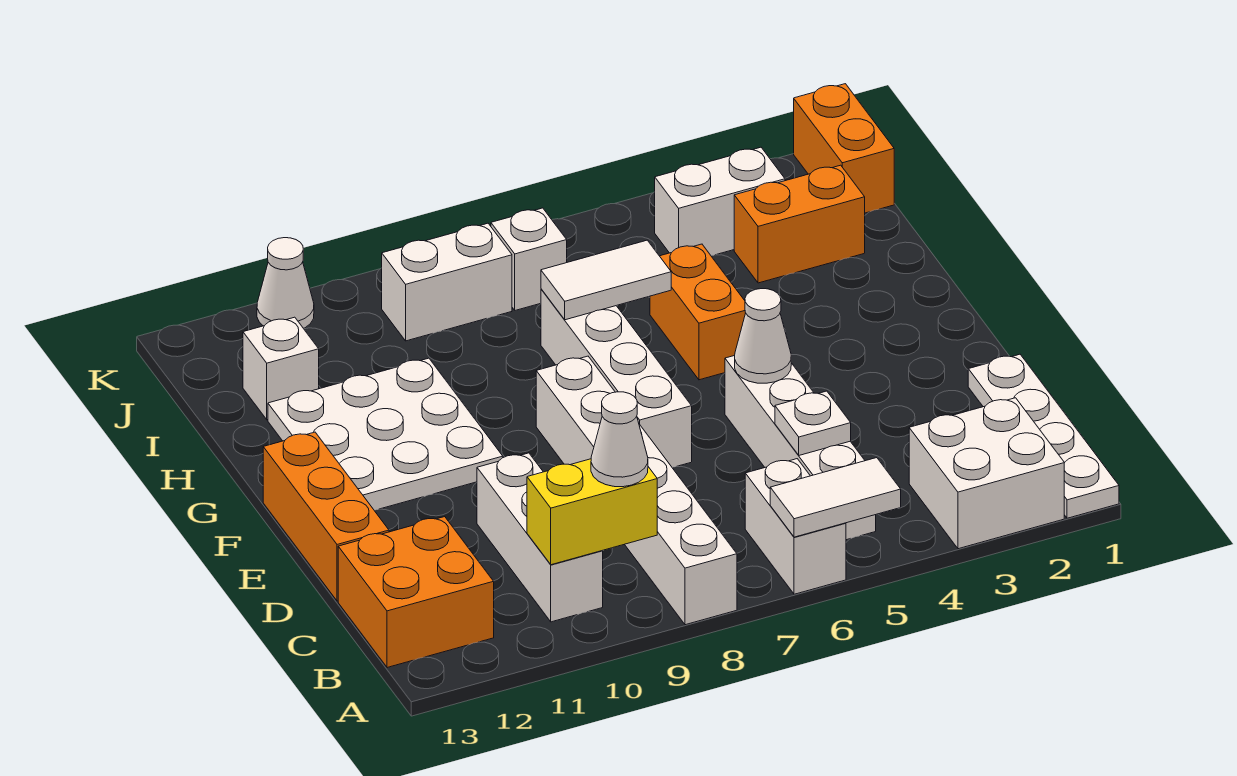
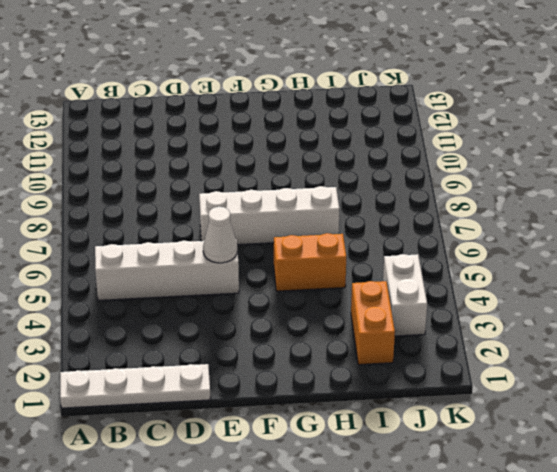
none -> white brick A2:B3 level 1
none -> white brick A6:B6 level 1
none -> white brick A8:F8 level 1

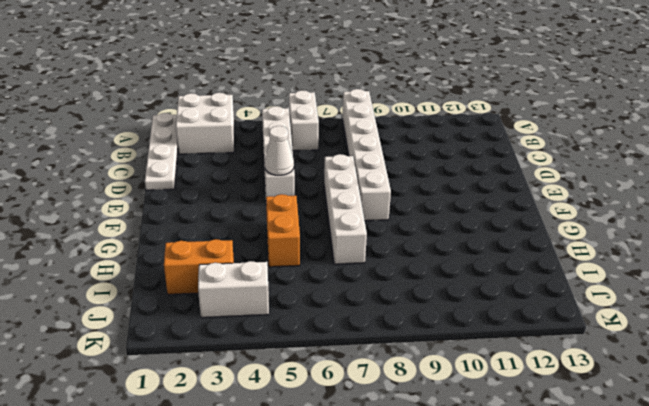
none -> white brick B10:D10 level 1
none -> orange brick B12:C13 level 1
none -> orange brick D13:F13 level 1

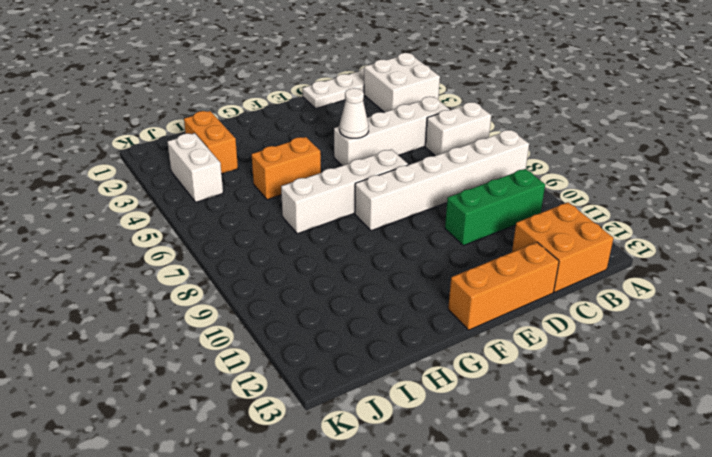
green brick B10:D10 level 1 -> white brick B10:D10 level 1
none -> white plate F10:H12 level 1
none -> white brick I12 level 1
none -> orange brick J1:K1 level 1

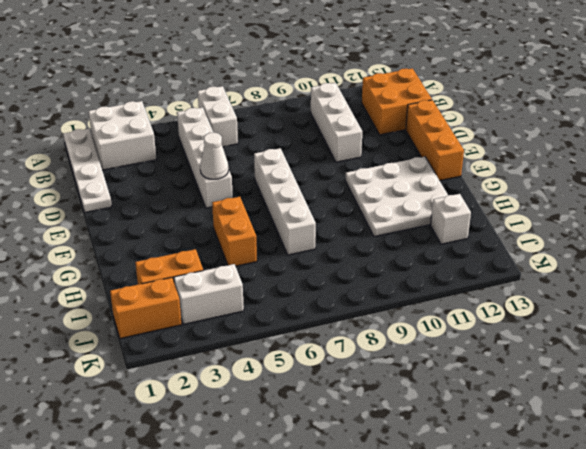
orange brick J1:J2 level 1 -> orange brick J1:K1 level 1
none -> white brick A8:F8 level 1
none -> white brick J7 level 1
none -> white brick J8:J9 level 1

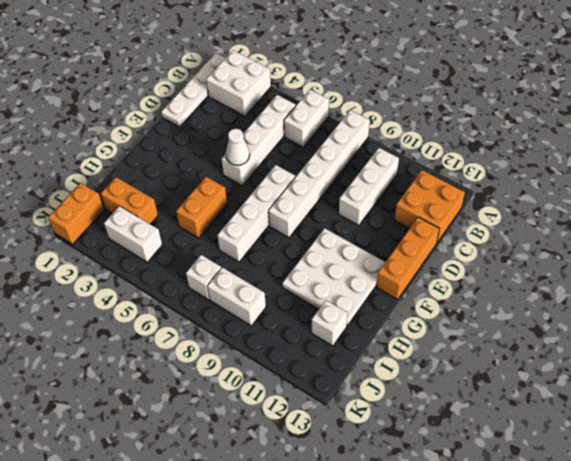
none -> white cone K11 level 1
none -> white tile A5:A6 level 2
none -> yellow brick B9:B10 level 2

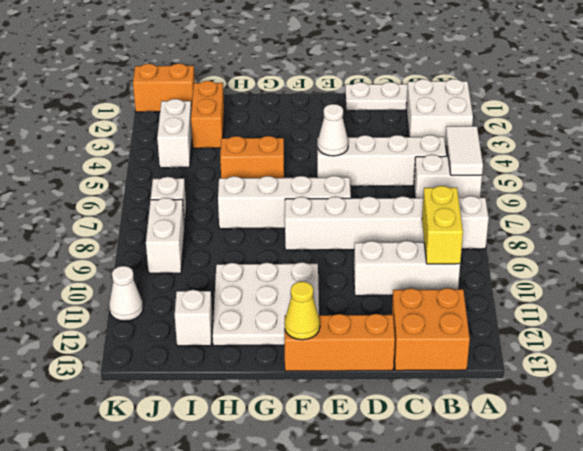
yellow cone F13 level 2 -> none
none -> white plate C5 level 2
none -> white tile H6:H7 level 2
none -> white cone B9 level 3

